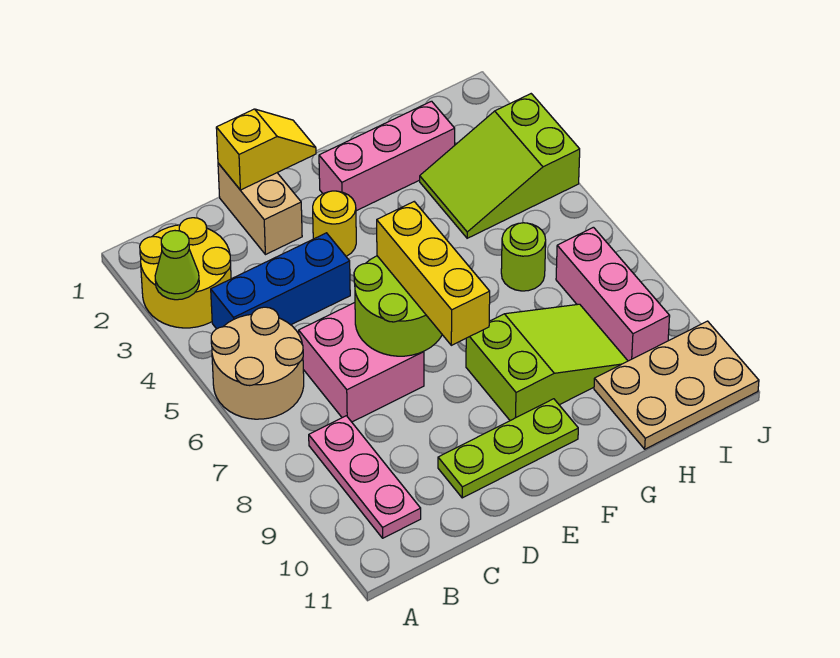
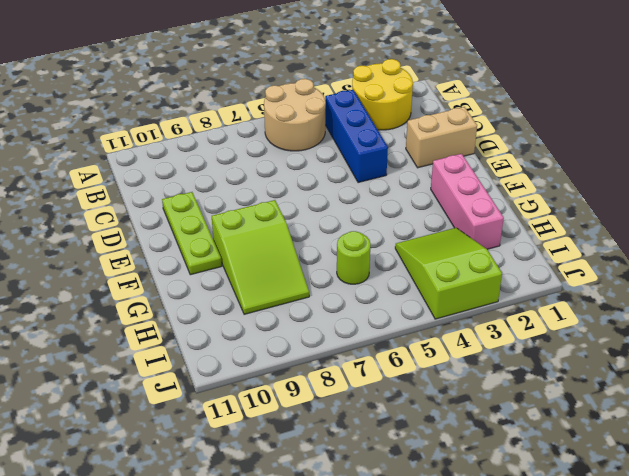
none -> pink plate B8:B10 level 1
none -> pink brick C6:D7 level 1
none -> yellow round brick E3 level 1

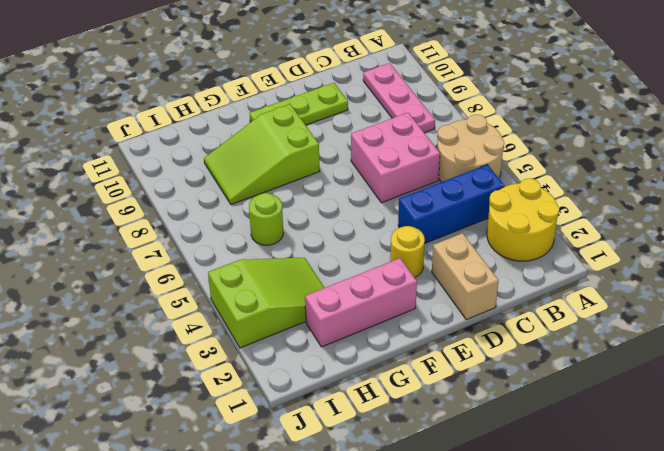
none -> tan plate H10:J11 level 1
none -> pink brick I7:I9 level 1
none -> lime cone A3 level 2

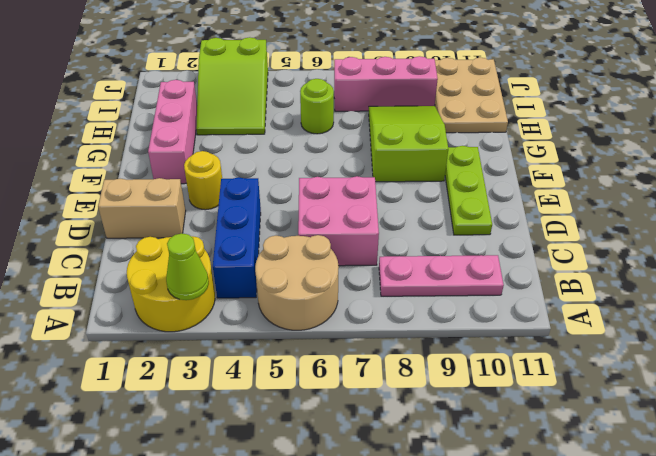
none -> yellow slope D1:E1 level 2 top D
none -> lime round brick D6:E7 level 2
none -> yellow brick E6:E8 level 3

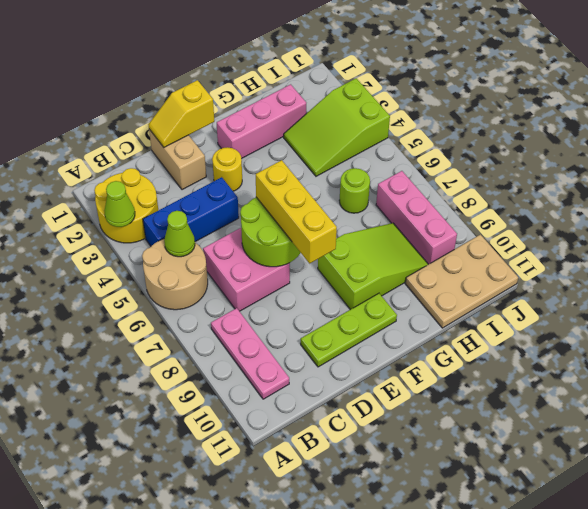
lime cone B5 level 2 -> none
yellow slope D1:E1 level 2 top E -> yellow slope D1:E1 level 2 top D

